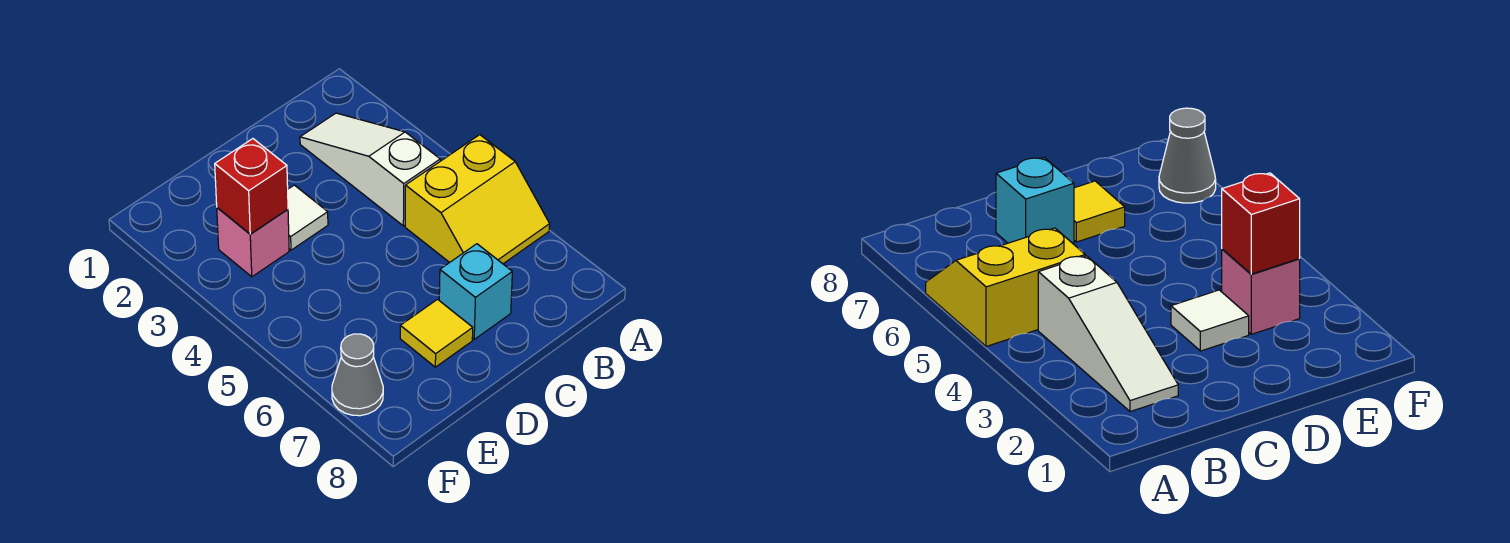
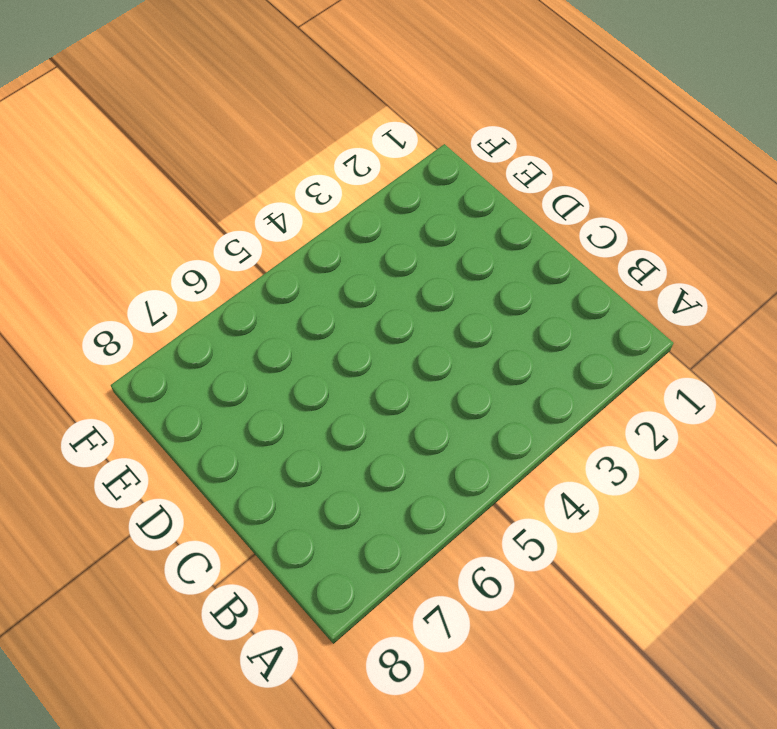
none -> yellow slope A5:B6 level 1 top 5
none -> white slope B2:B4 level 1 top 4

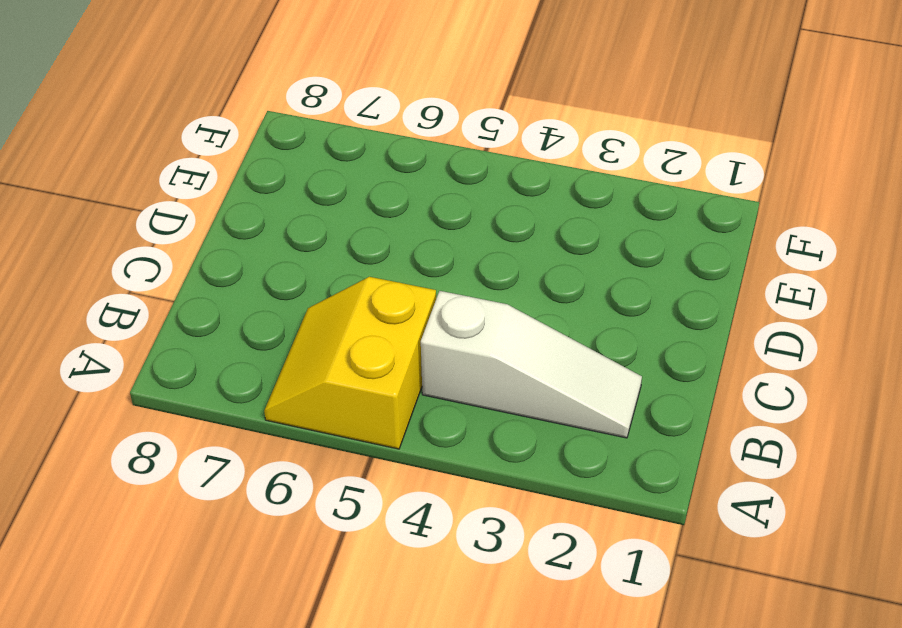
none -> cyan brick C7 level 1
none -> white tile D3 level 1

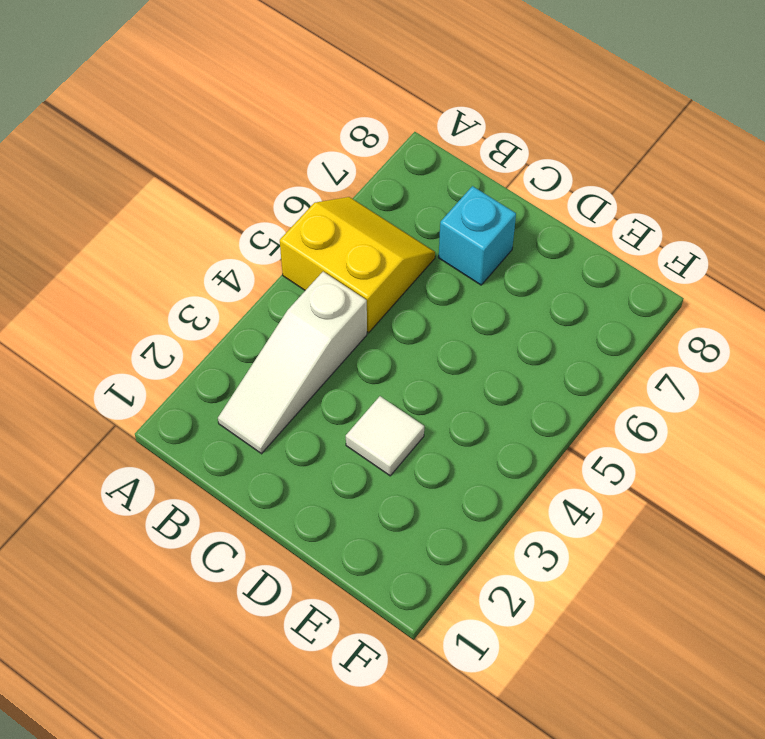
none -> yellow tile D7 level 1
none -> pink brick E3 level 1

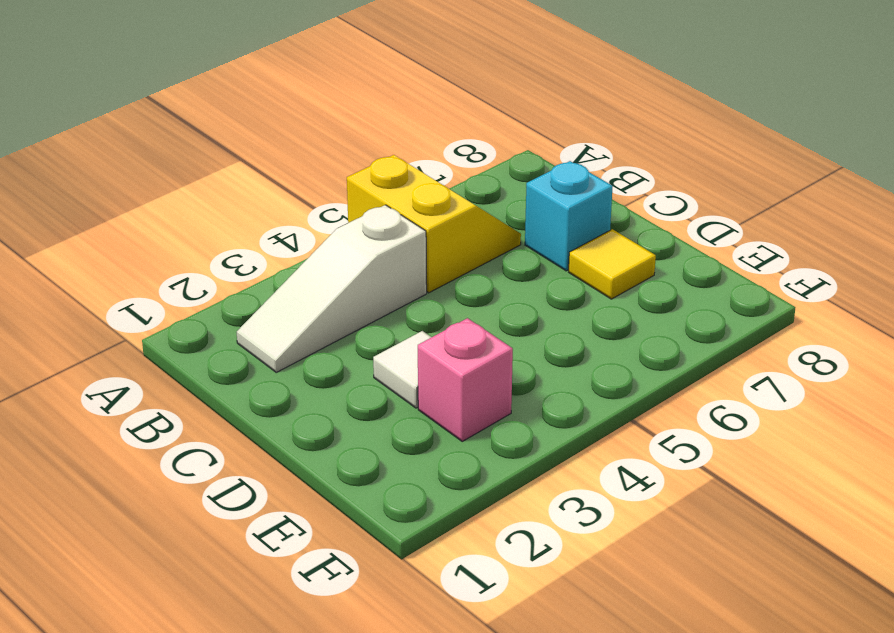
none -> grey cone F7 level 1
none -> red brick E3 level 2

